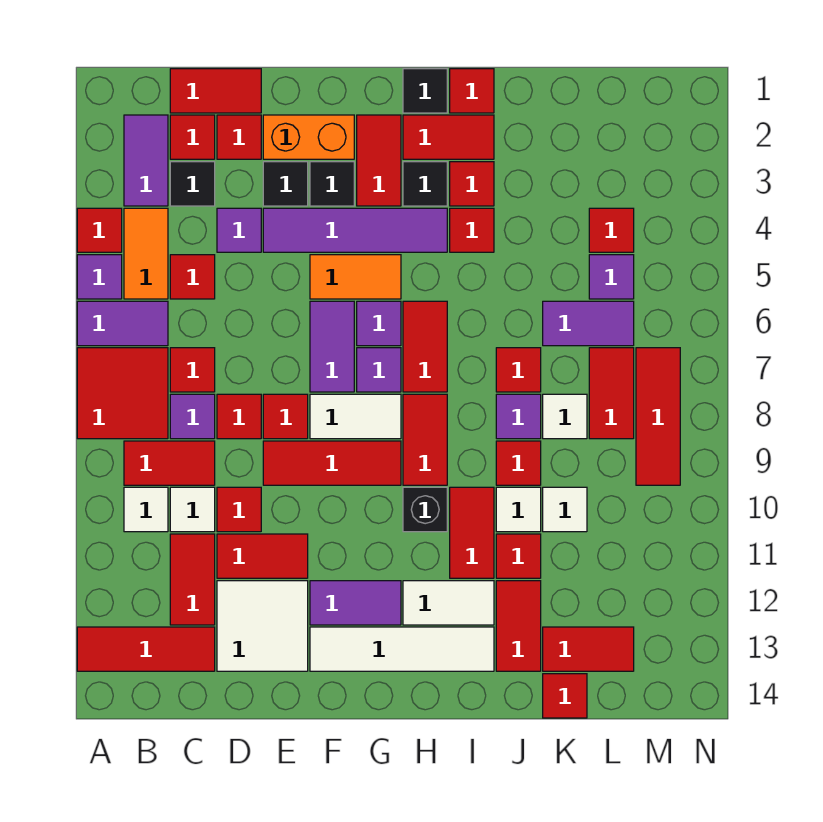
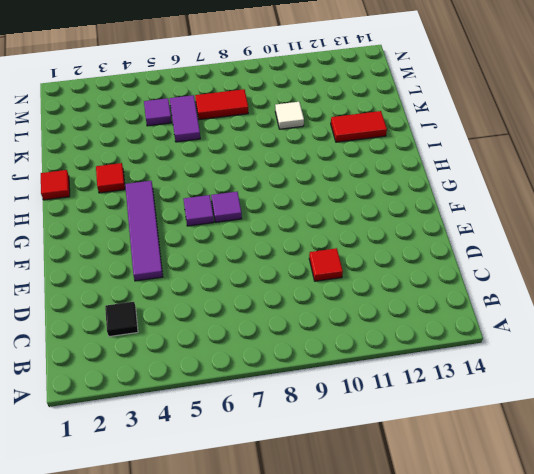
none -> red tile A4 level 1
none -> purple tile A5 level 1
none -> purple tile A6:B6 level 1
none -> red tile A7:B8 level 1

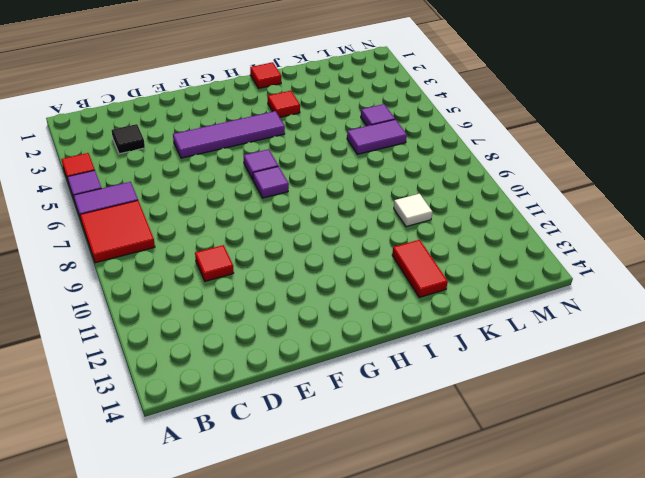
none -> red tile A13:C13 level 1
none -> purple tile B2:B3 level 1
none -> orange tile B4:B5 level 1
none -> red tile B9:C9 level 1

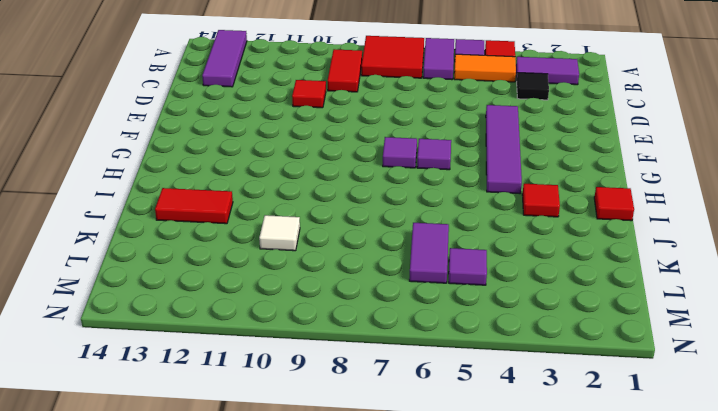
purple tile A13:C13 level 1 -> red tile A13:C13 level 1
none -> white tile B10 level 1
none -> red tile C1:D1 level 1
none -> red tile C2 level 1
none -> red tile C5 level 1

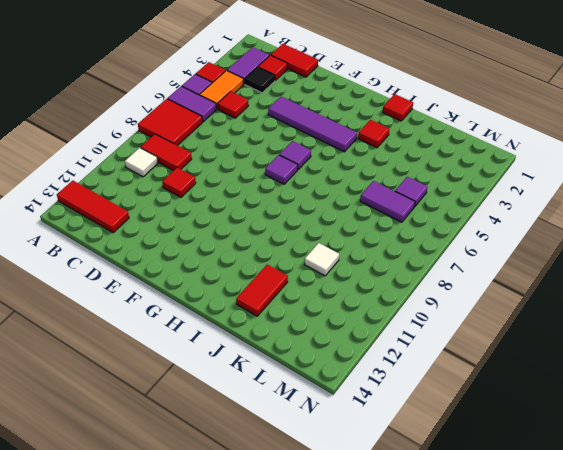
none -> red tile C7 level 1
none -> purple tile C8 level 1
none -> white tile C10 level 1
none -> red tile C11:C12 level 1

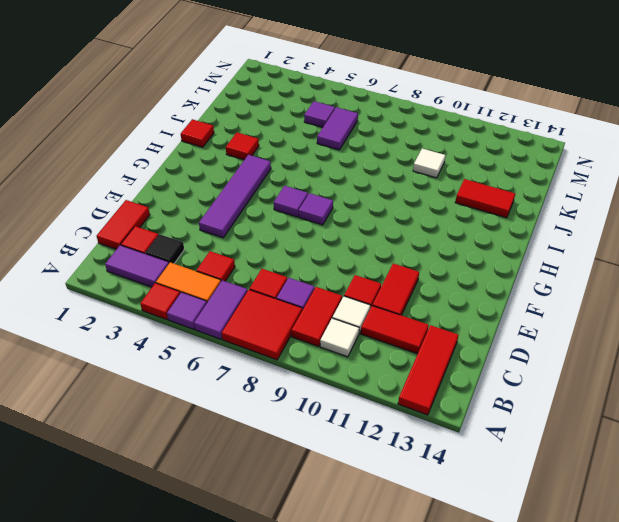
none -> red tile D2 level 1
none -> purple tile D4 level 1
none -> red tile D8 level 1
none -> white tile D12:E13 level 1

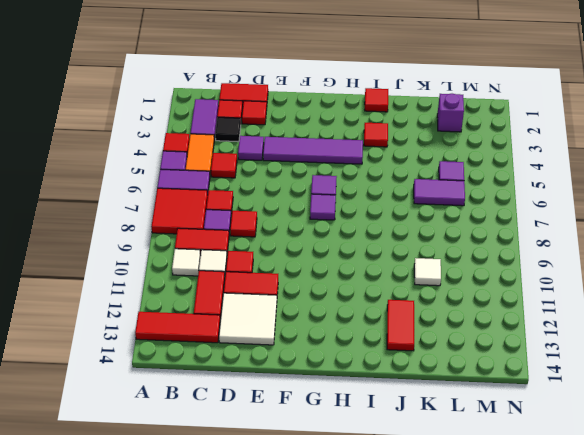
purple brick L2 level 1 -> none
none -> orange brick E2:F2 level 1
none -> black tile E3 level 1
none -> red tile E8 level 1
none -> red tile E9:G9 level 1

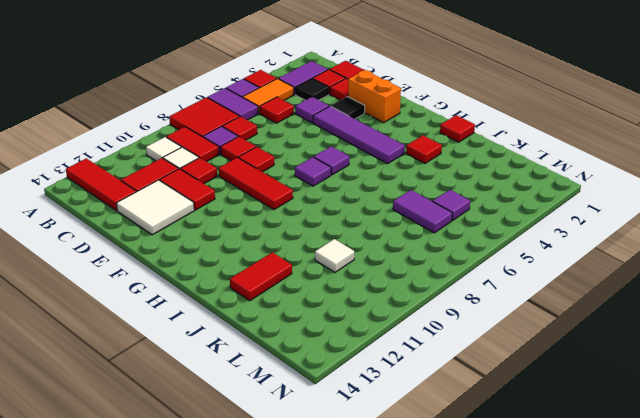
none -> black tile F3 level 1
none -> orange tile F5:G5 level 1
none -> purple tile F6:F7 level 1
none -> white tile F8:G8 level 1

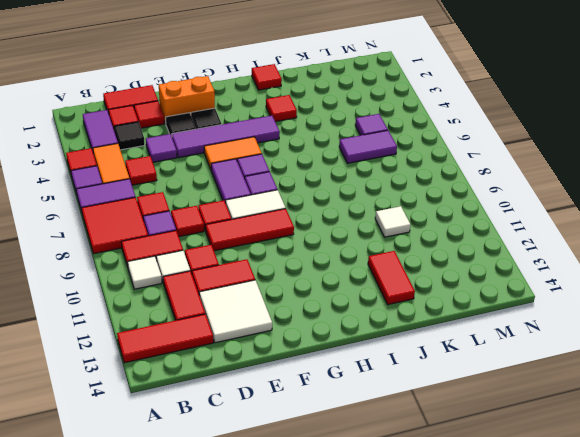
none -> purple tile F12:G12 level 1
none -> white tile F13:I13 level 1
none -> red tile G2:G3 level 1
none -> black tile H1 level 1

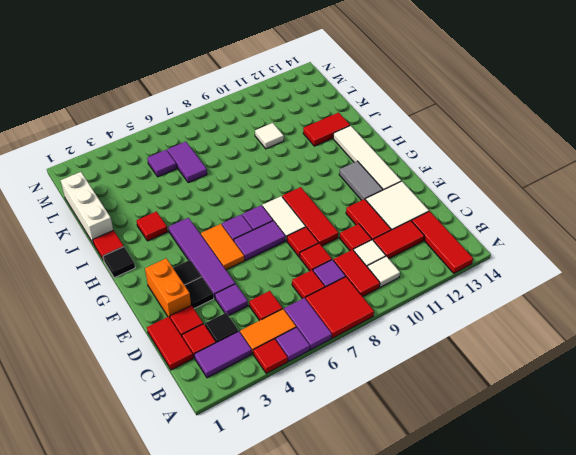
grey tile F12:G12 level 1 -> purple tile F12:G12 level 1
white brick J1:L1 level 1 -> none
none -> red tile G2:G3 level 1
none -> red tile H2:I2 level 1
none -> black tile H3 level 1
none -> red tile H6:H7 level 1

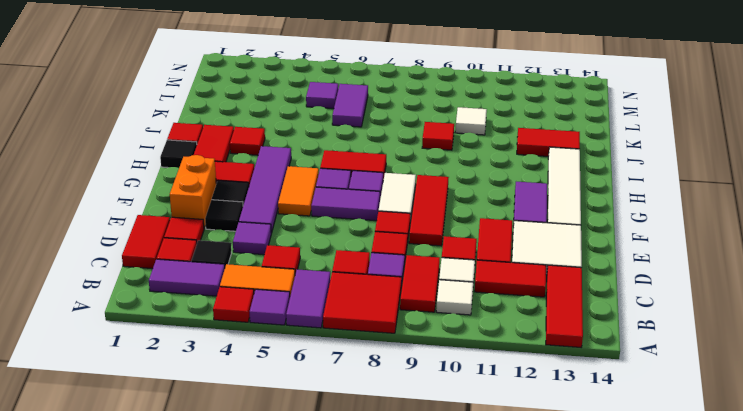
none -> black tile H3 level 1
none -> red tile H8:H9 level 1
none -> black brick H10 level 1
none -> white tile H12:I12 level 1

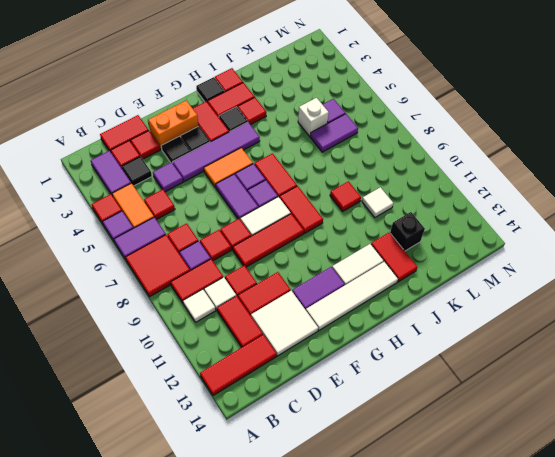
white brick K5 level 1 -> none
black brick K12 level 1 -> black brick H10 level 1
none -> red tile I4 level 1
none -> red tile I10:I11 level 1
none -> red tile J7 level 1
none -> purple tile J8 level 1

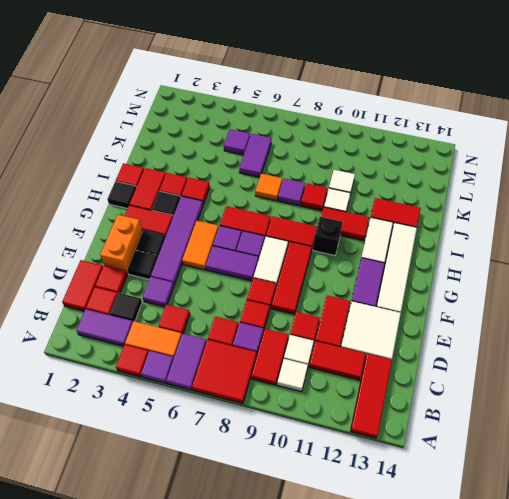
orange tile J7 level 1 -> red tile J7 level 1
none -> red tile J11 level 1
none -> white tile K8 level 1
none -> red tile K13:L13 level 1
none -> red tile K14 level 1

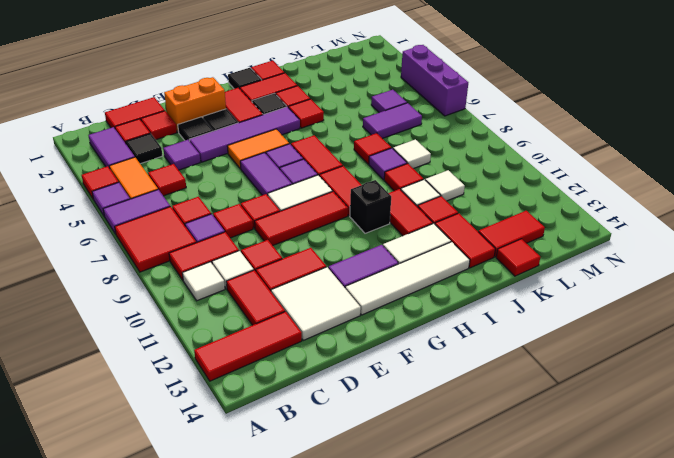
purple brick N4:N6 level 1 -> none
none -> red tile L4 level 1
none -> red tile L7:L8 level 1
none -> red tile M7:M9 level 1

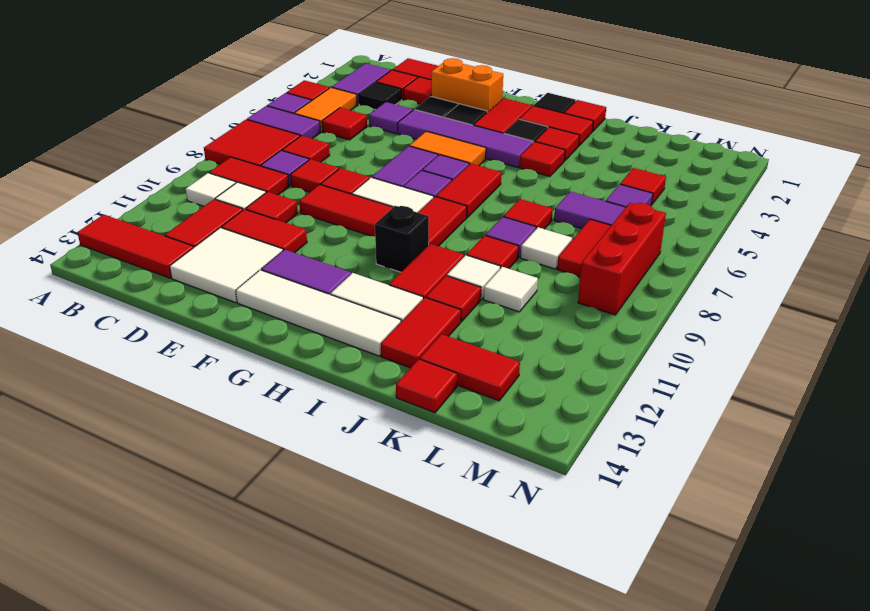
red brick M7:M9 level 1 -> red tile M7:M9 level 1

